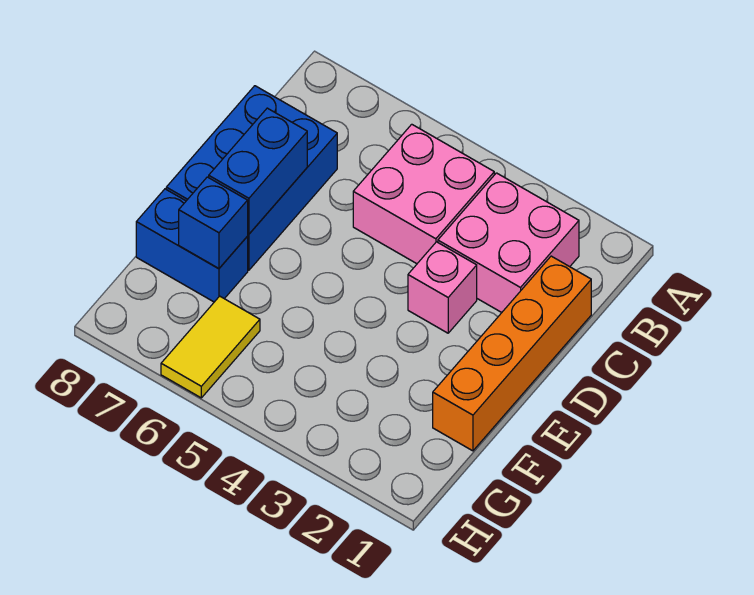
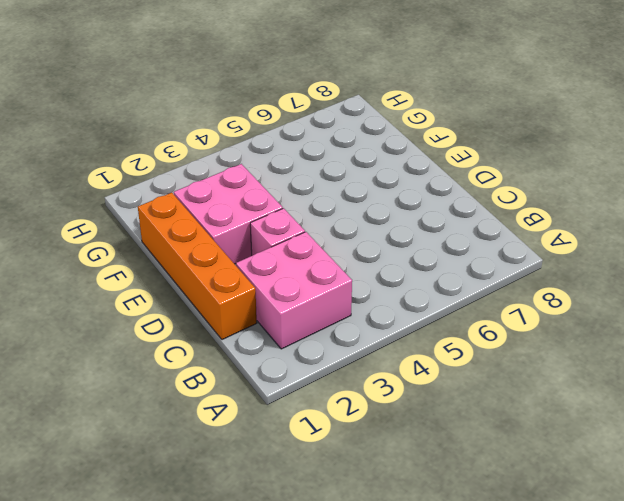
pink brick E2:F3 level 1 -> pink brick B4:C5 level 1
none -> blue brick C7:E8 level 1
none -> blue brick F7:F8 level 1

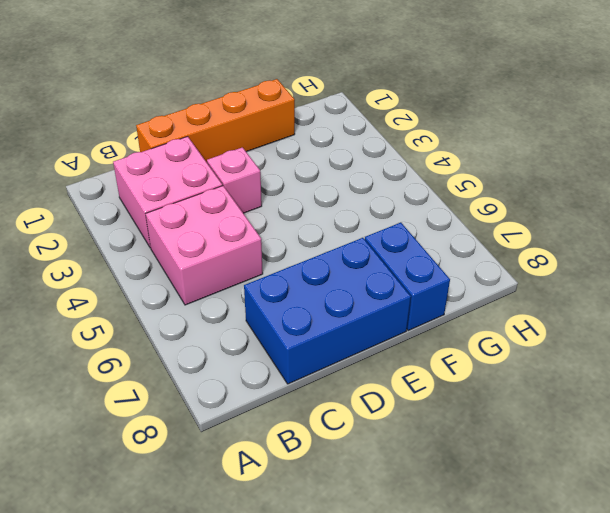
none -> yellow tile G6:H6 level 1
none -> blue brick D7:E7 level 2

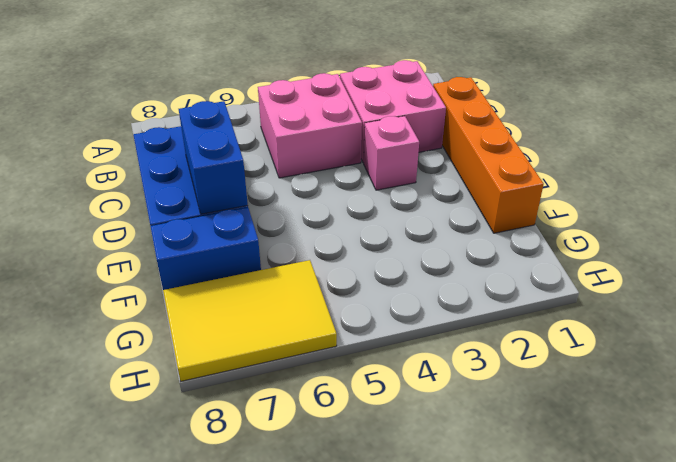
yellow tile G6:H8 level 1 -> yellow tile G6:H6 level 1
none -> blue brick F7 level 2

